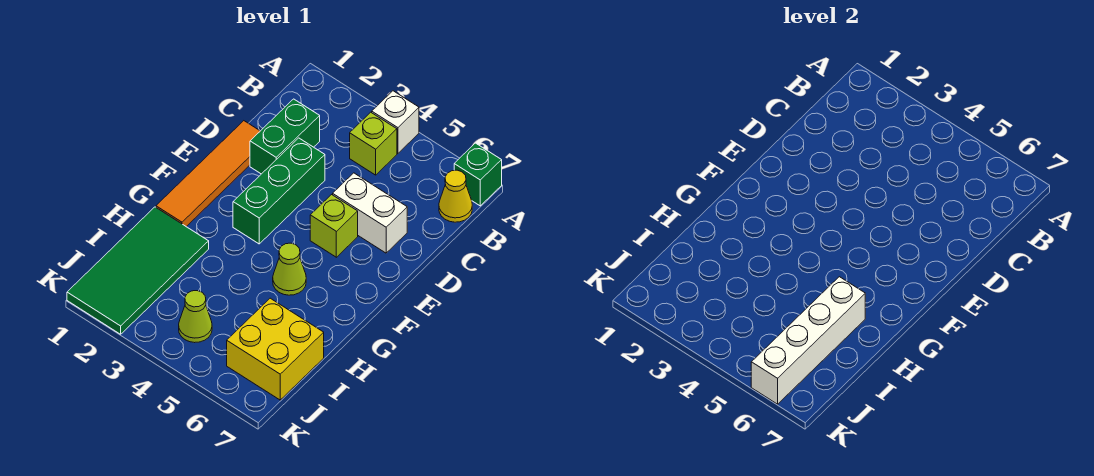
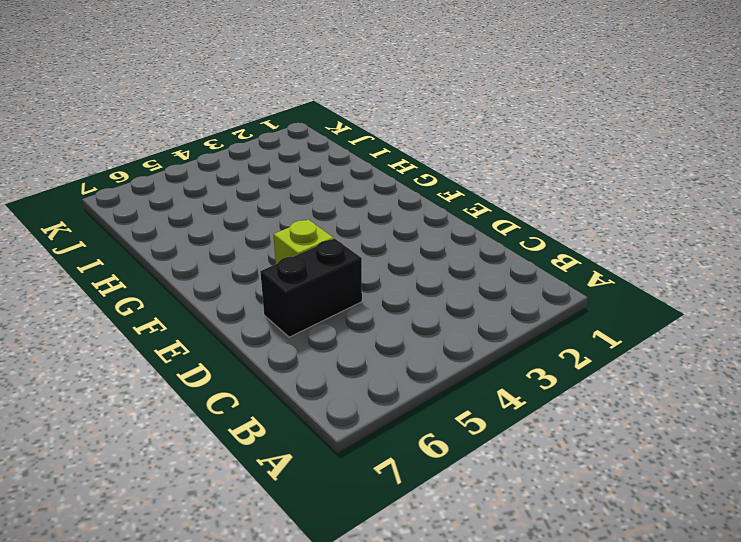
black brick D5:D6 level 1 -> white brick D5:D6 level 1
none -> white brick A4 level 1
none -> green brick A7 level 1
none -> lime brick B4 level 1

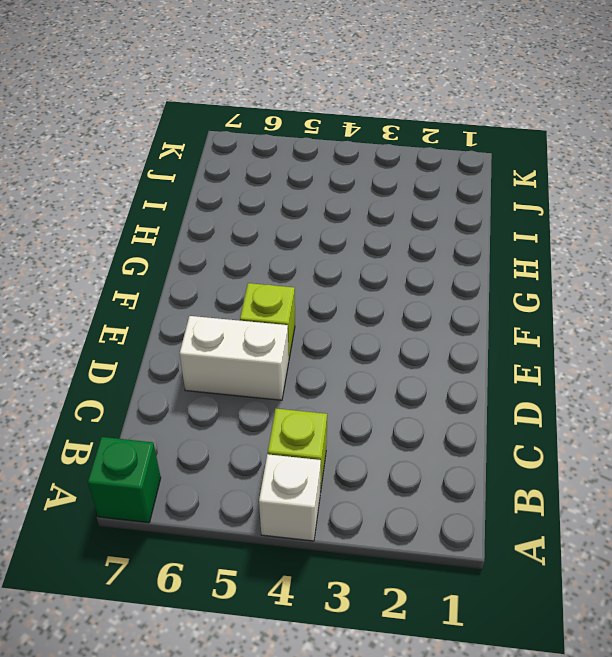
none -> yellow cone B7 level 1
none -> green brick C2:D2 level 1
none -> orange tile D1:G1 level 1

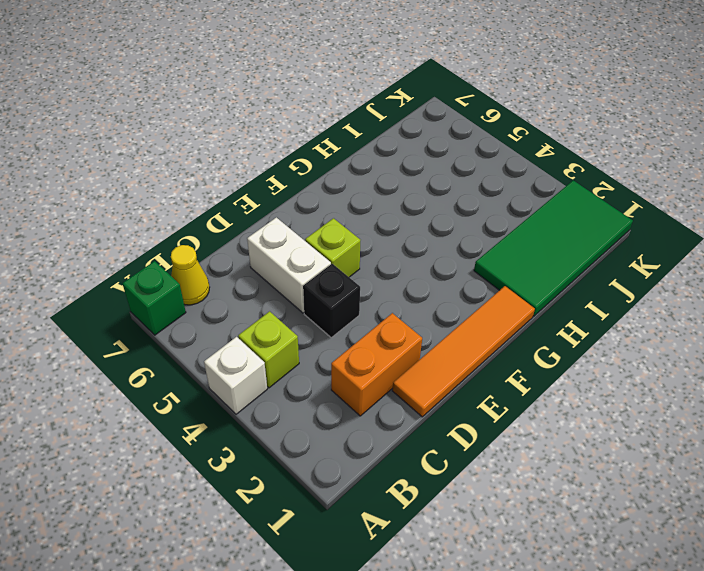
orange brick C2:D2 level 1 -> green brick C2:D2 level 1
black brick D4 level 1 -> none
none -> green brick D3:F3 level 1
none -> lime cone G5 level 1
none -> yellow brick I6:J7 level 1

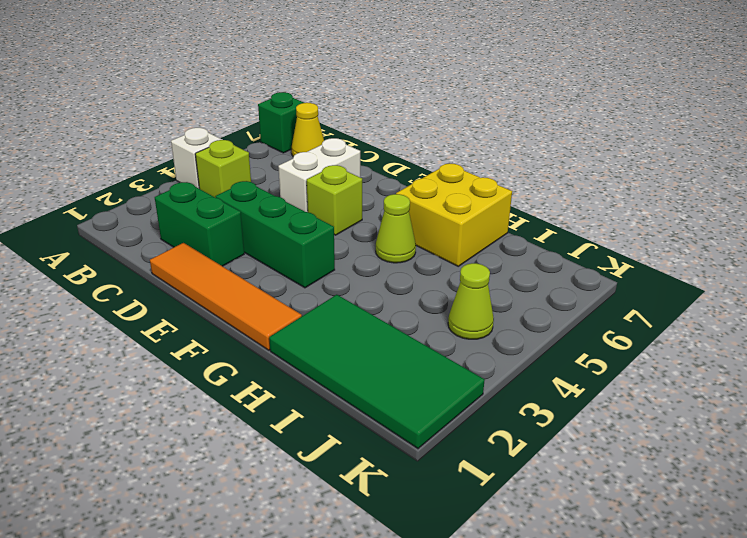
yellow brick G6:H7 level 1 -> yellow brick I6:J7 level 1
none -> white brick H6:K6 level 2

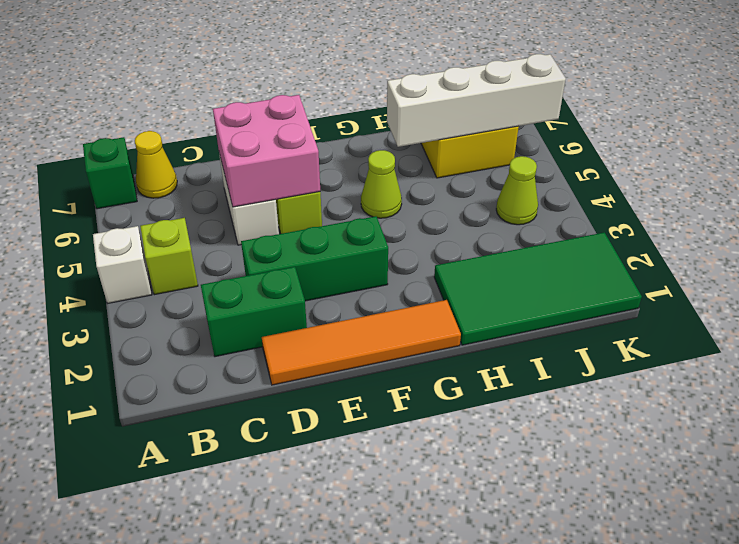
pink brick D5:E6 level 2 -> none

